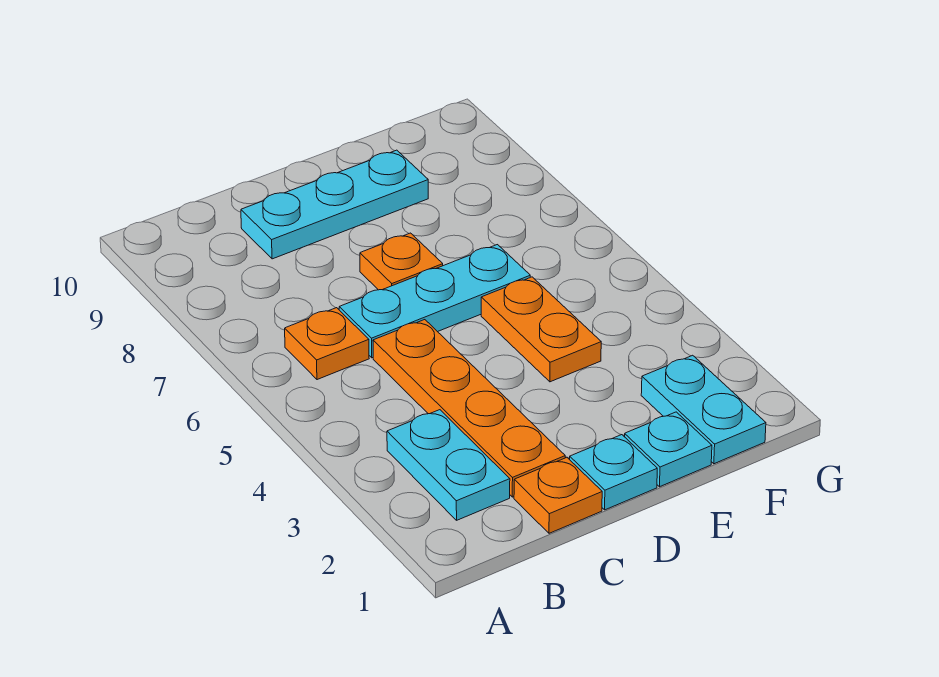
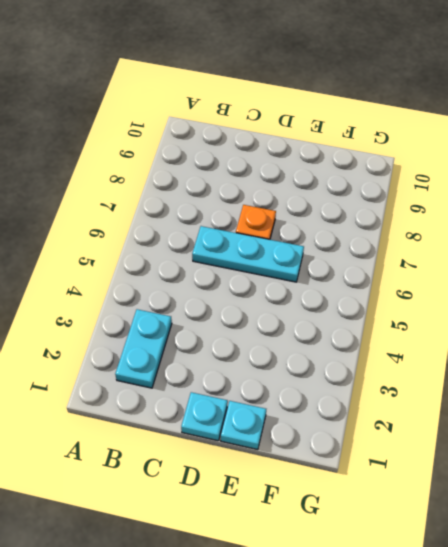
none -> orange plate B6 level 1
none -> orange plate C1 level 1

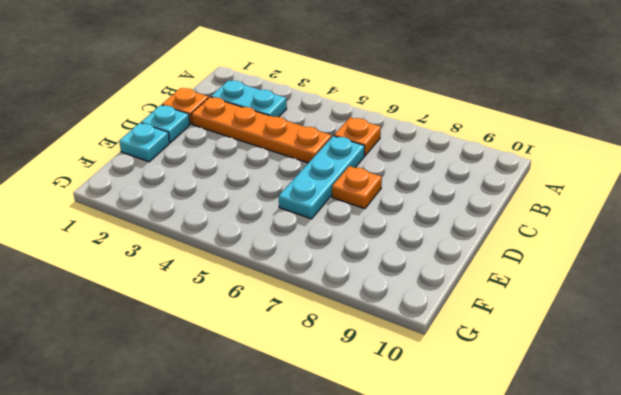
none -> cyan plate C9:E9 level 1
none -> orange plate E4:E5 level 1

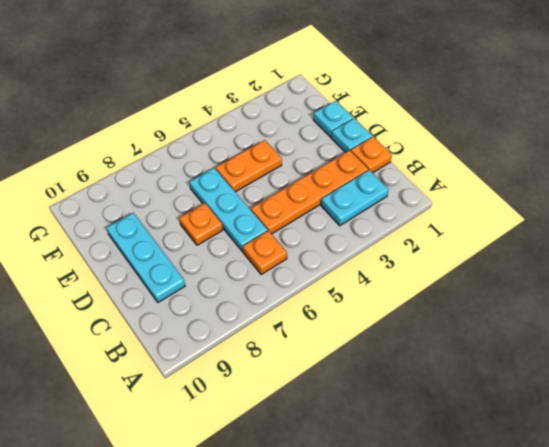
none -> cyan plate F1:F2 level 1

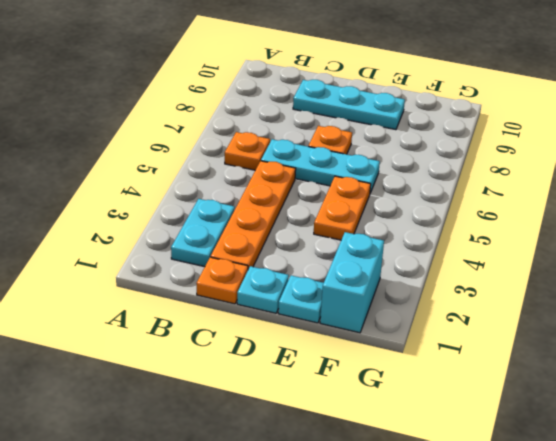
cyan brick F1:F2 level 1 -> cyan plate F1:F2 level 1

